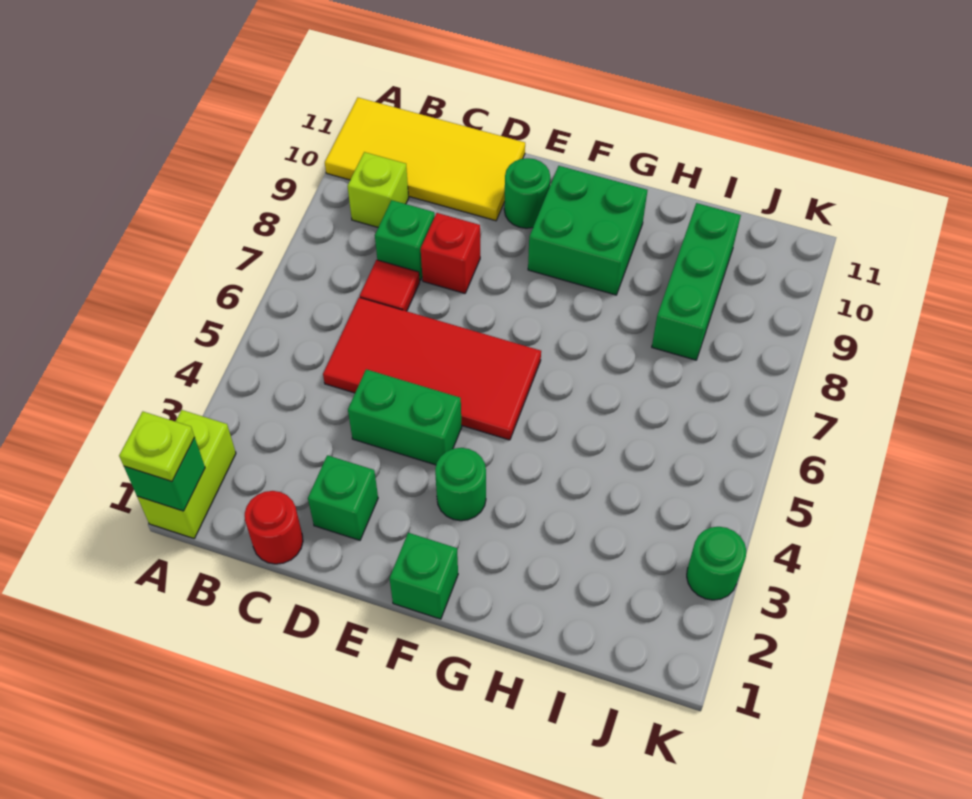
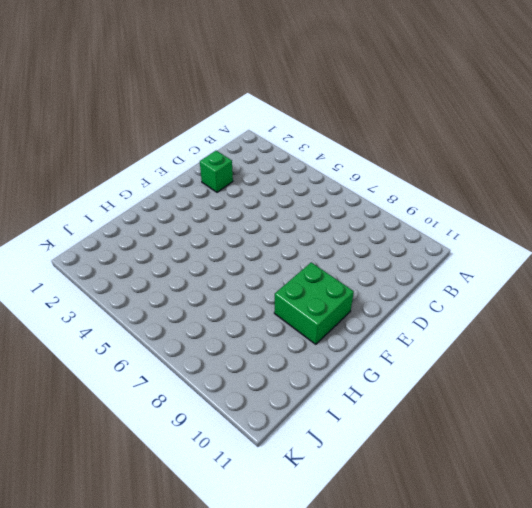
none -> lime brick A1:A2 level 1
none -> yellow tile A10:D11 level 1
none -> lime brick B9 level 1

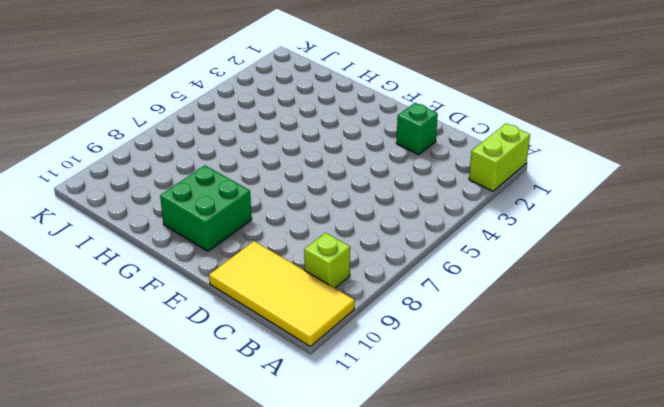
none -> red round brick C1 level 1
none -> red tile C5:F6 level 1
none -> red tile C7 level 1

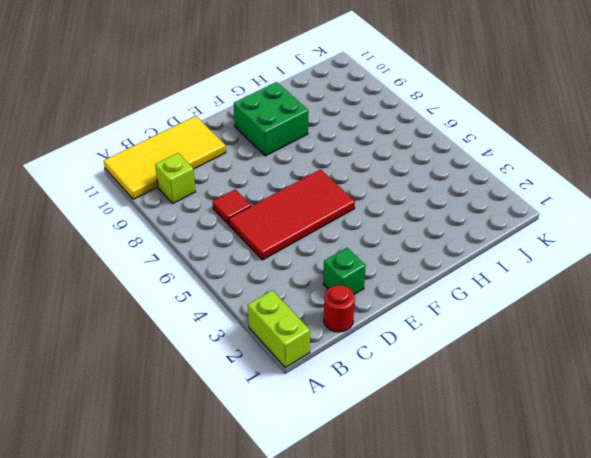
none -> green brick C8 level 1
none -> green brick D4:E4 level 1
none -> red brick D8 level 1

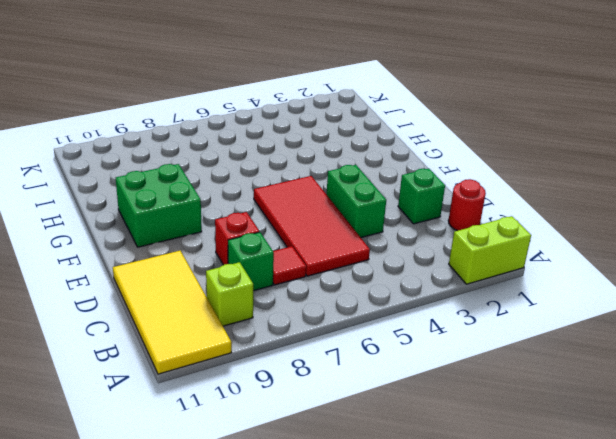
none -> green round brick E10 level 1
none -> green brick F1 level 1
none -> green round brick F3 level 1

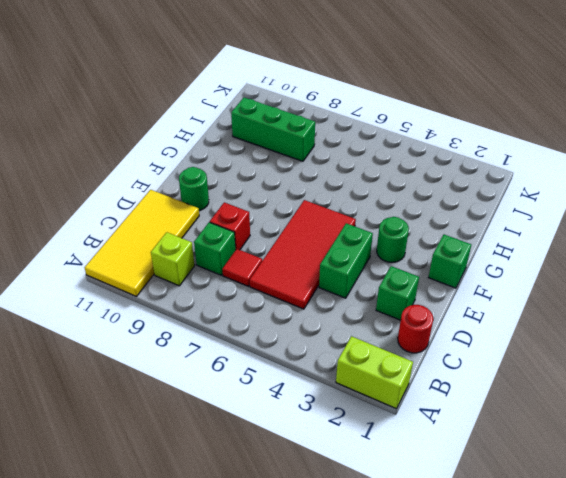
none -> green brick F9:G10 level 1
none -> green round brick K3 level 1
none -> green brick A1 level 2

